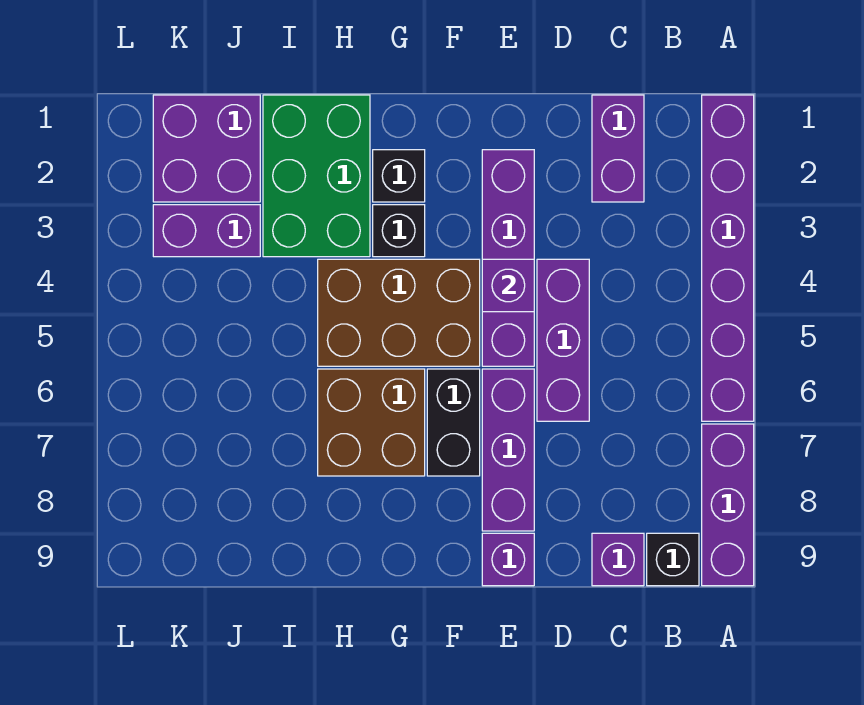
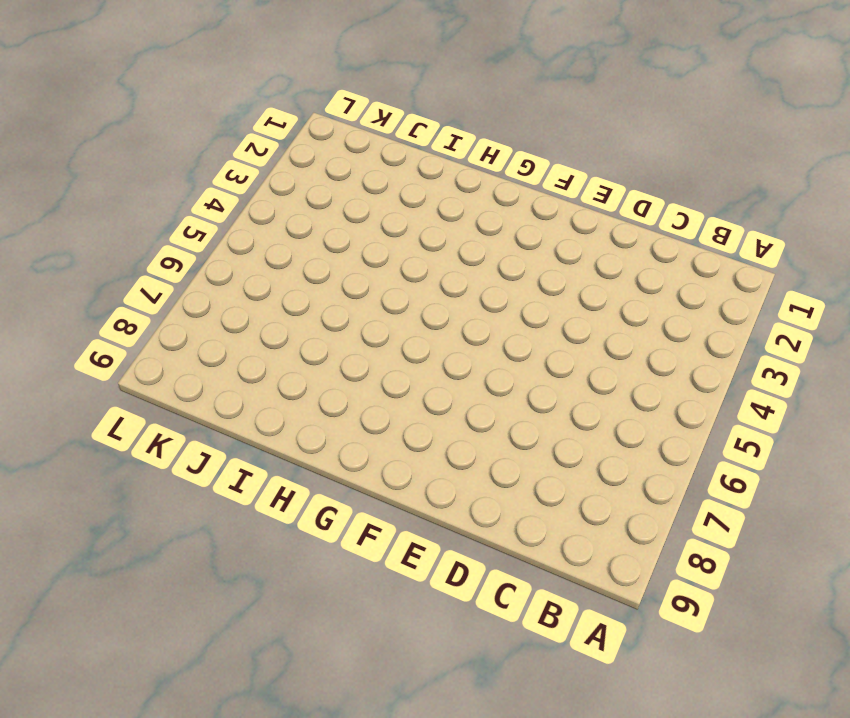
none -> purple brick A1:A6 level 1
none -> purple brick A7:A9 level 1
none -> black brick B9 level 1

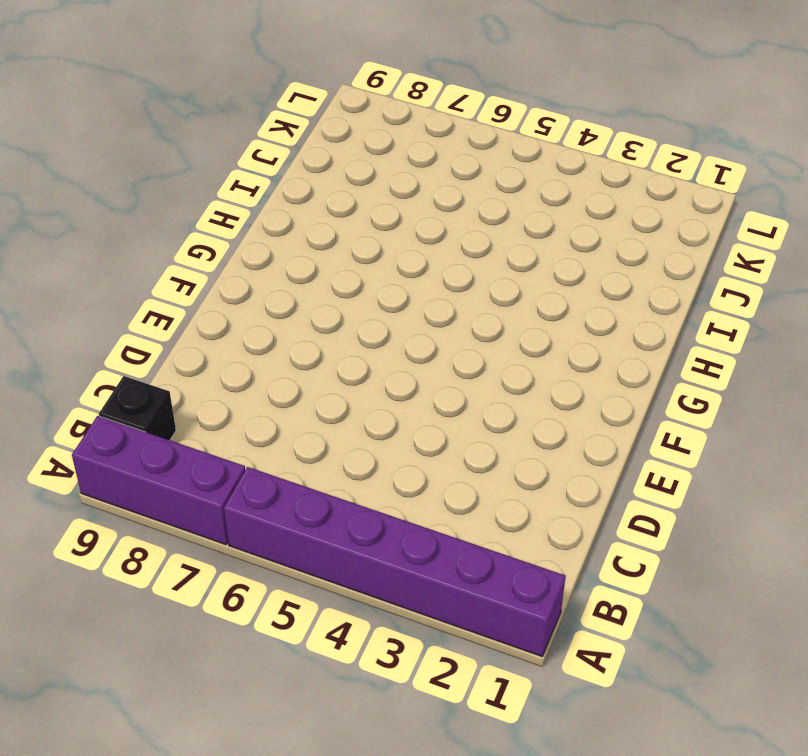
none -> purple brick C1:C2 level 1
none -> purple brick C9 level 1
none -> purple brick D4:D6 level 1

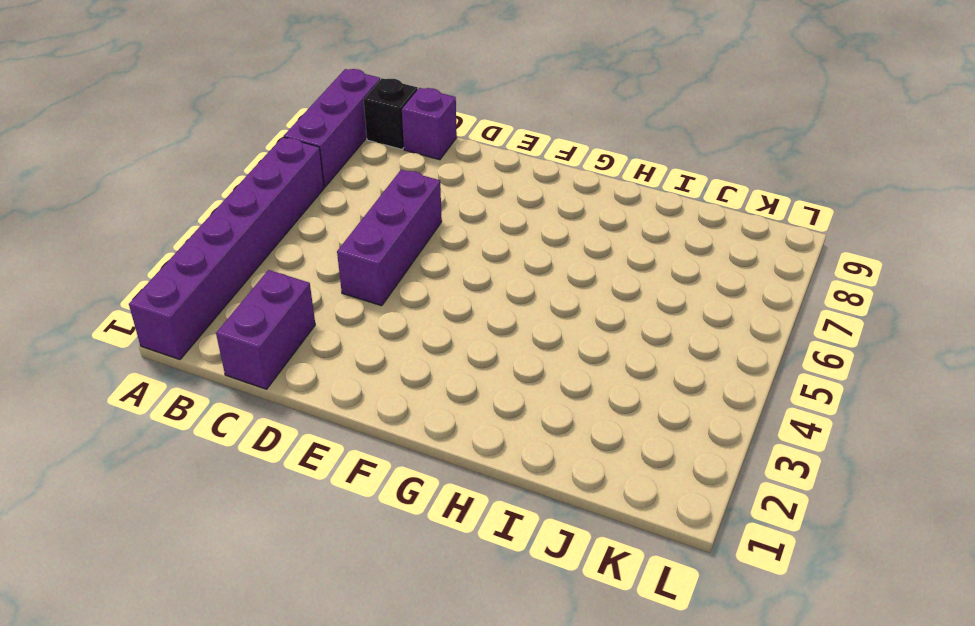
none -> purple brick E2:E5 level 1
none -> purple brick E6:E8 level 1
none -> purple brick E9 level 1

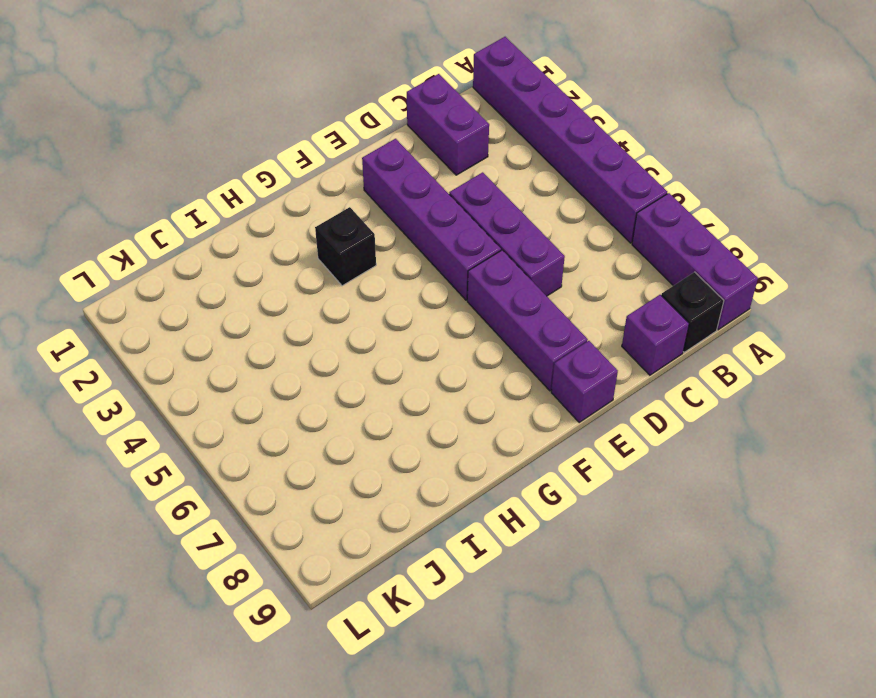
none -> brown brick F4:H5 level 1
none -> black brick F6:F7 level 1
none -> black brick G2 level 1

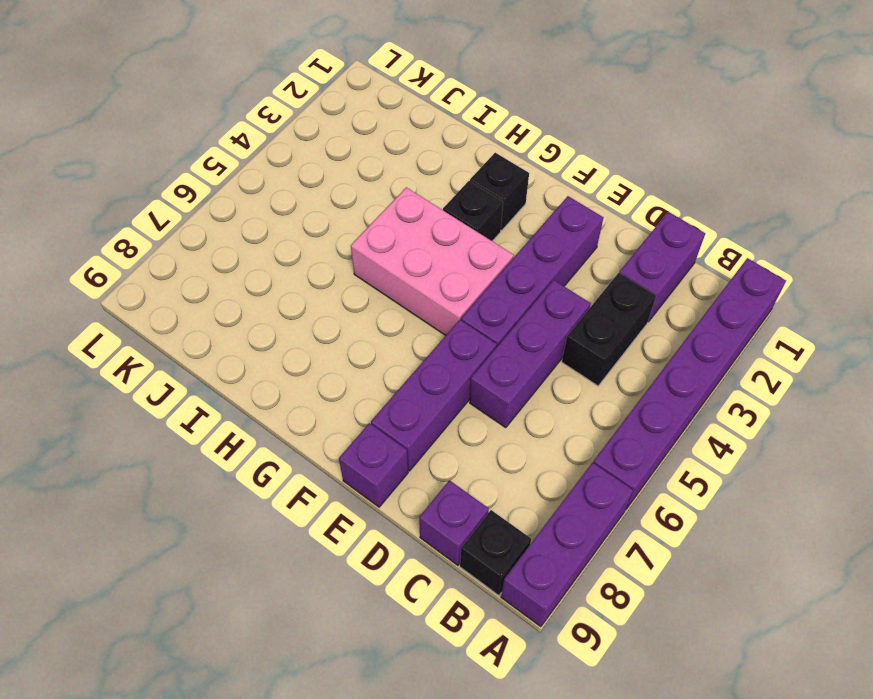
black brick C3:C4 level 1 -> black brick F6:F7 level 1
pink brick F4:H5 level 1 -> brown brick F4:H5 level 1
none -> brown brick G6:H7 level 1
none -> green brick H1:I3 level 1
none -> purple brick J1:K2 level 1

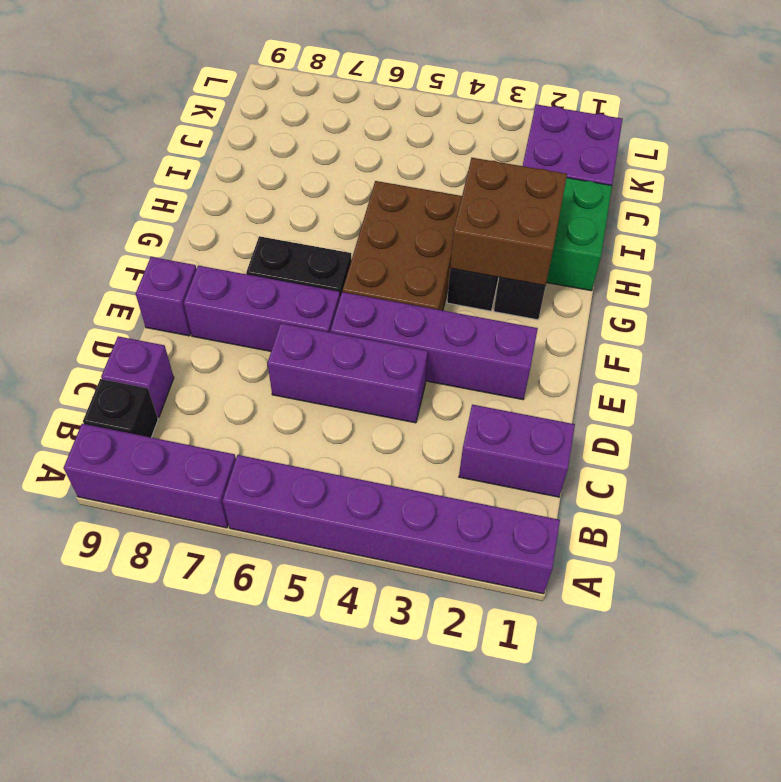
brown brick G2:H3 level 2 -> brown brick G6:H7 level 1
none -> purple brick J3:K3 level 1
none -> purple brick E4 level 2

